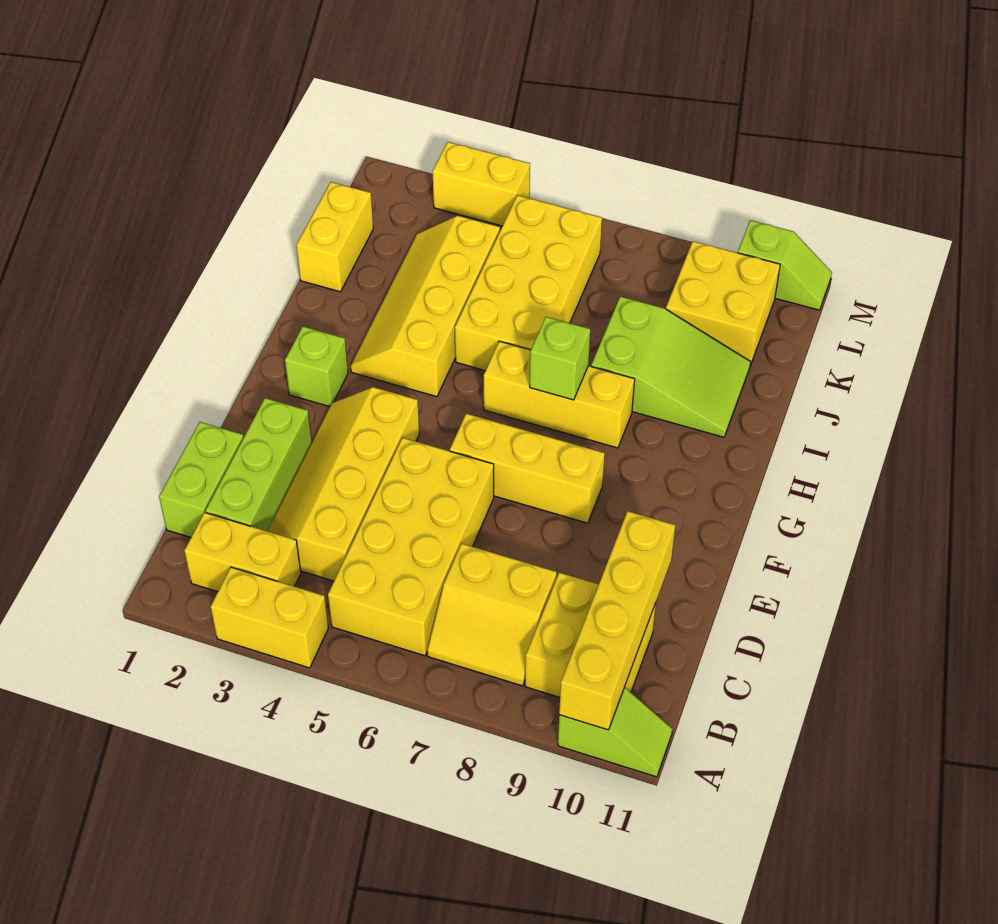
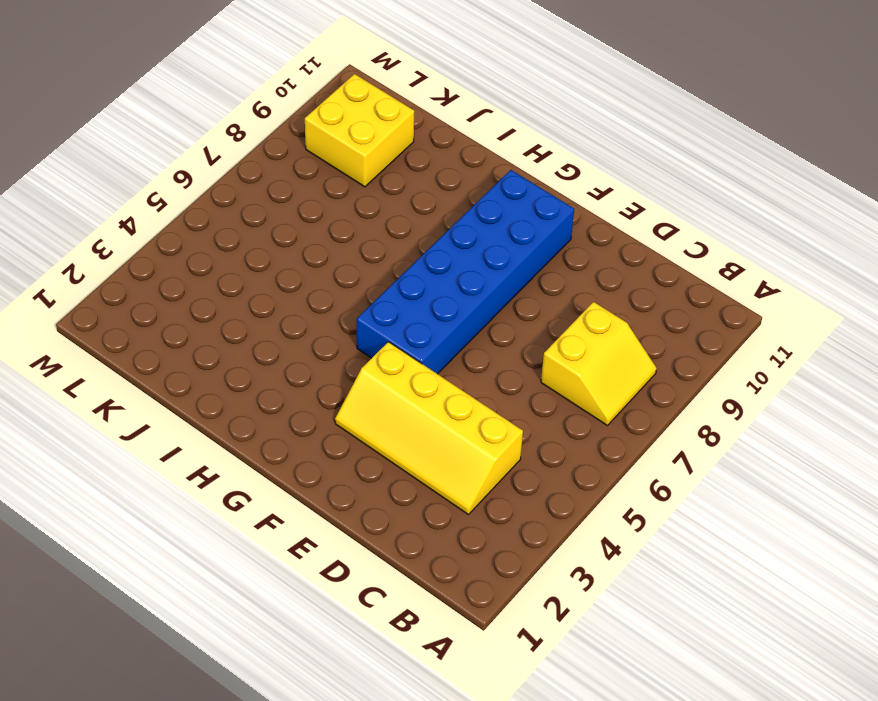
blue brick F5:G10 level 1 -> yellow brick F6:F8 level 1
none -> yellow brick A3:A4 level 1
none -> lime slope A10:A11 level 1 top 10
none -> yellow brick B2:B3 level 1

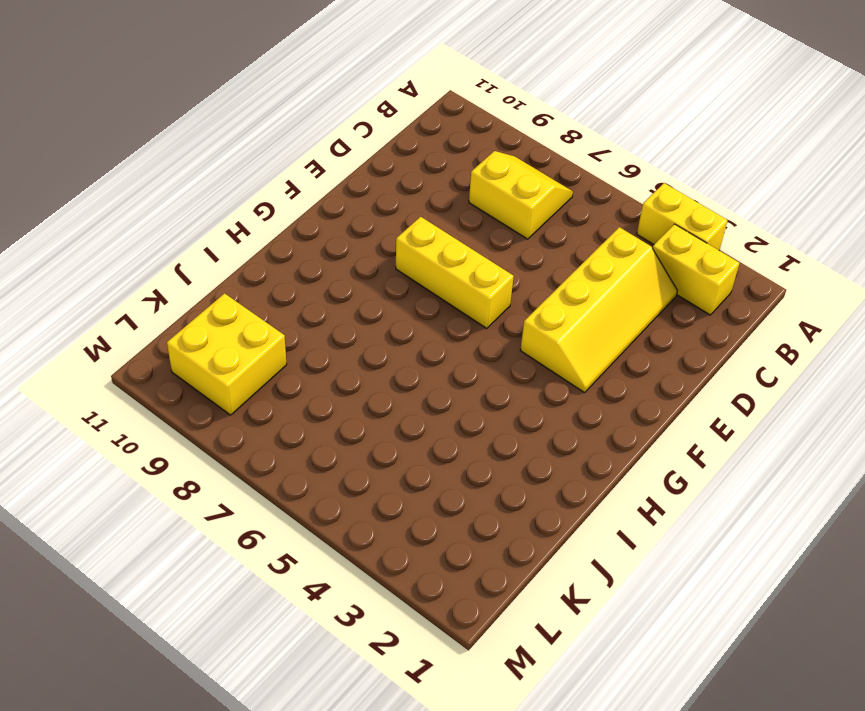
none -> lime slope A10:A11 level 1 top 10
none -> yellow brick B5:E6 level 1
none -> yellow brick B9:C10 level 1

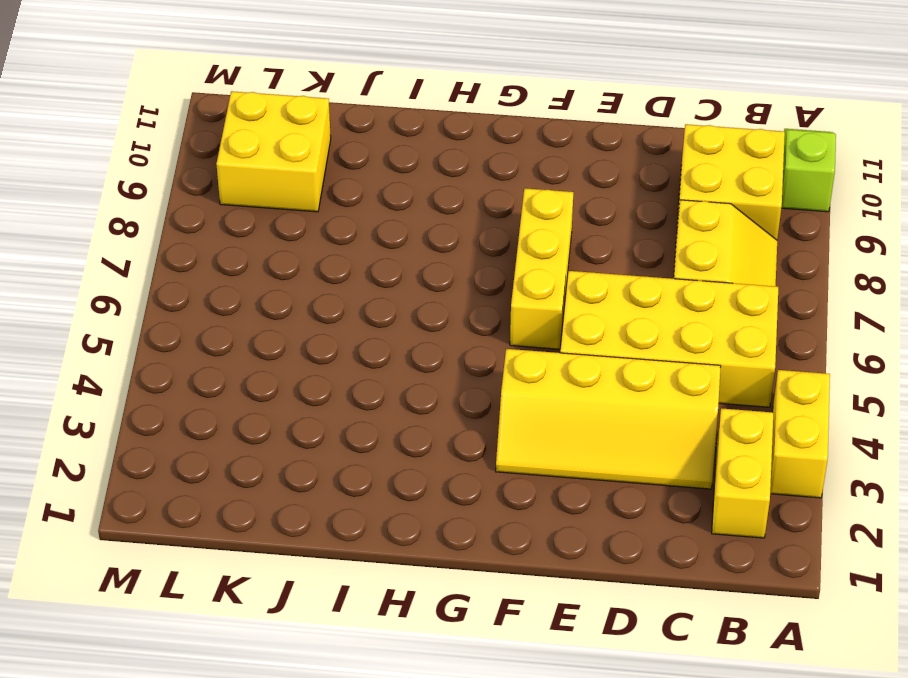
none -> lime brick C1:D1 level 1
none -> lime brick C2:E2 level 1
none -> lime brick G2 level 1

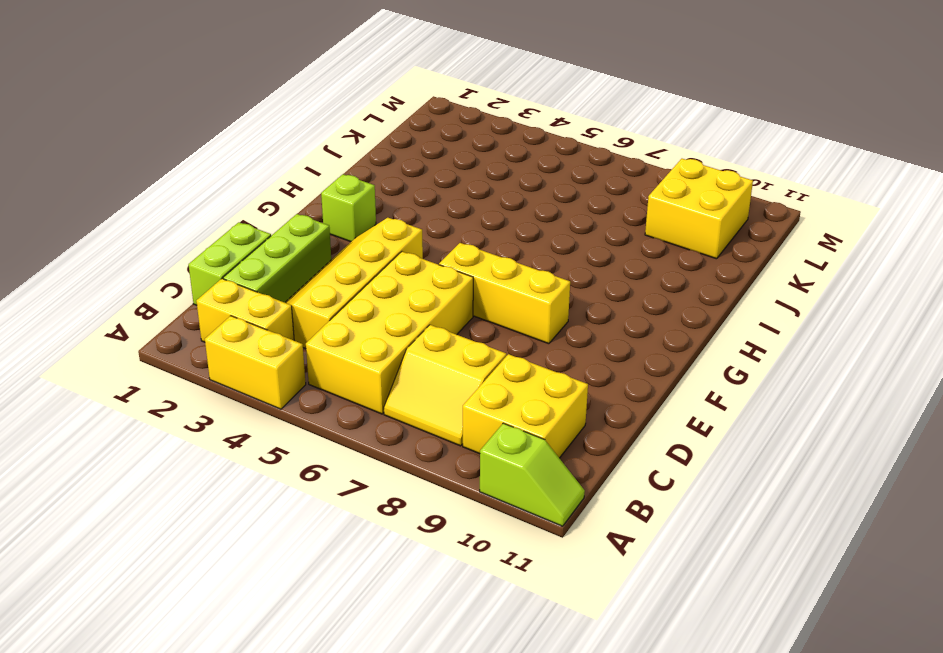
none -> yellow slope H3:K4 level 1 top 4
none -> yellow brick H6:H8 level 1
none -> yellow brick I5:L6 level 1

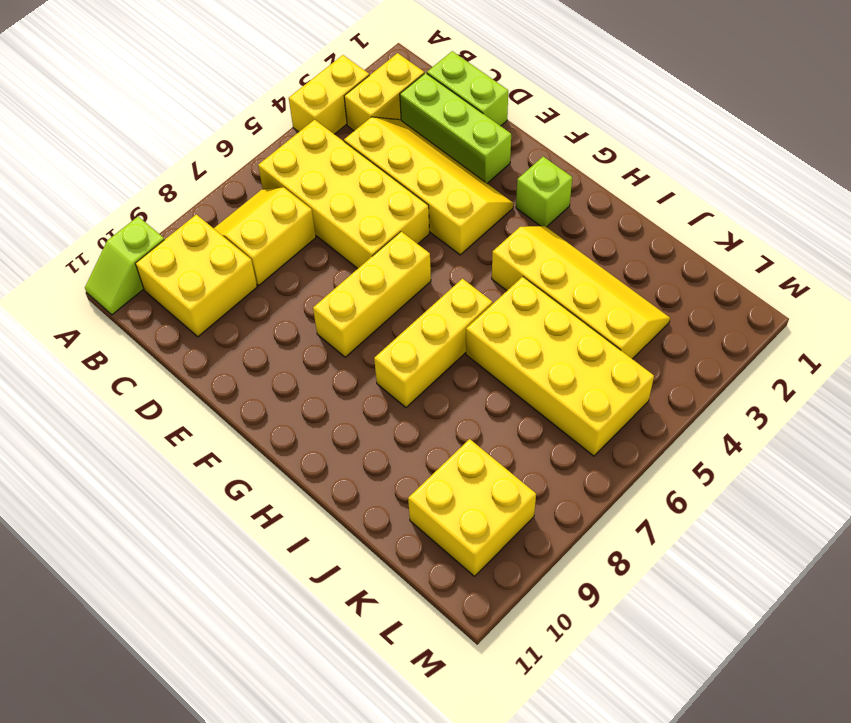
none -> lime slope I8:J10 level 1 top 8
none -> yellow brick J1:K1 level 1
none -> yellow brick M3:M4 level 1

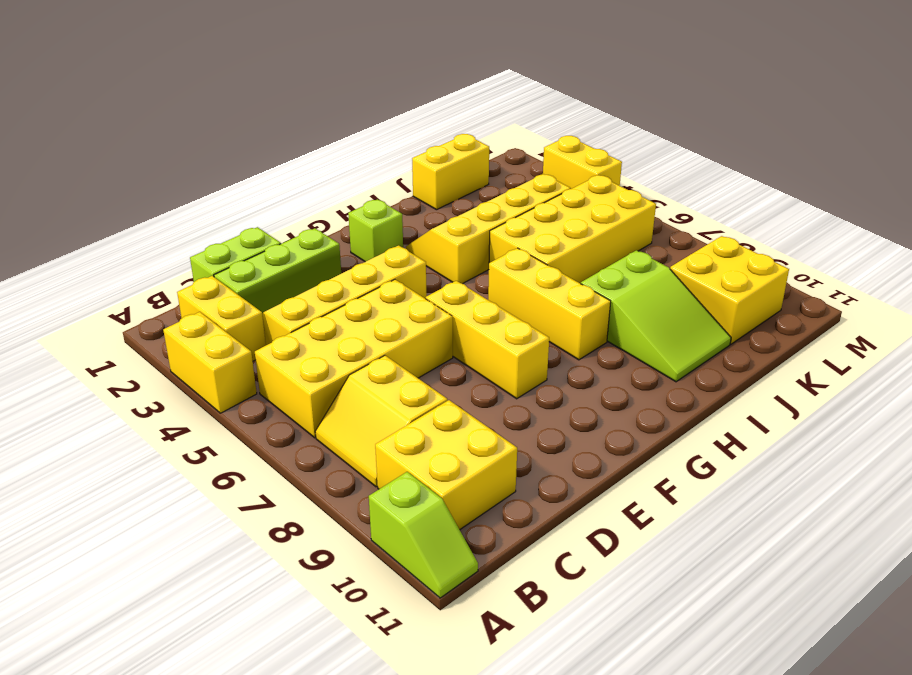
none -> lime slope M10:M11 level 1 top 10
none -> yellow brick A10:D10 level 2
none -> lime brick H7 level 2

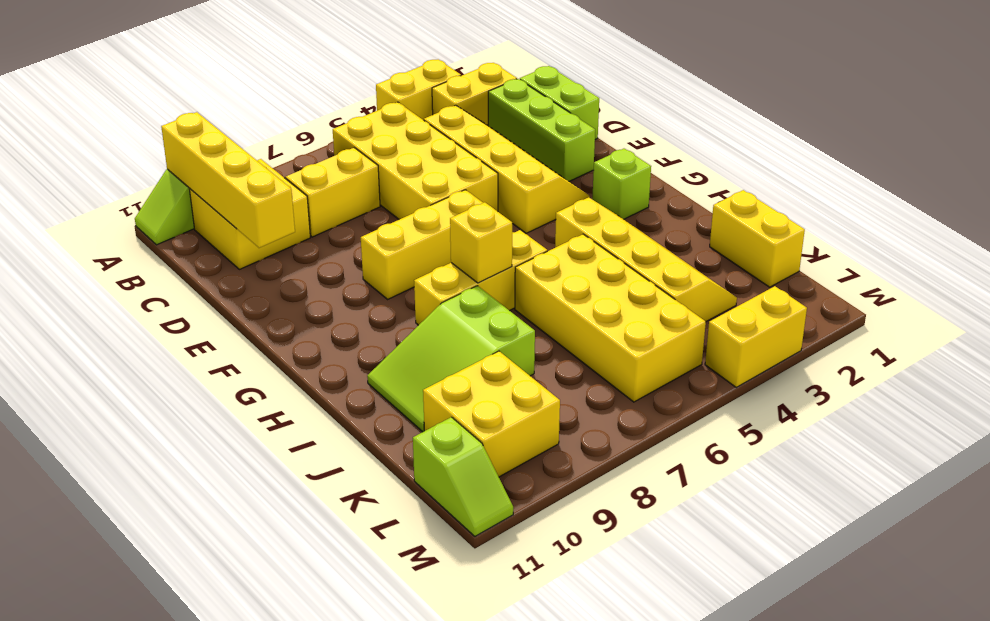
yellow brick H7 level 2 -> lime brick H7 level 2
lime slope L11:M11 level 1 top L -> lime slope M10:M11 level 1 top 10

